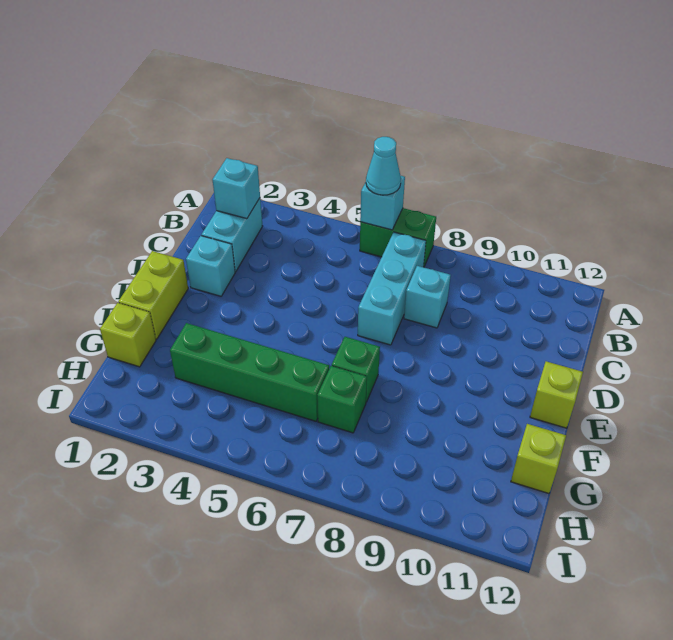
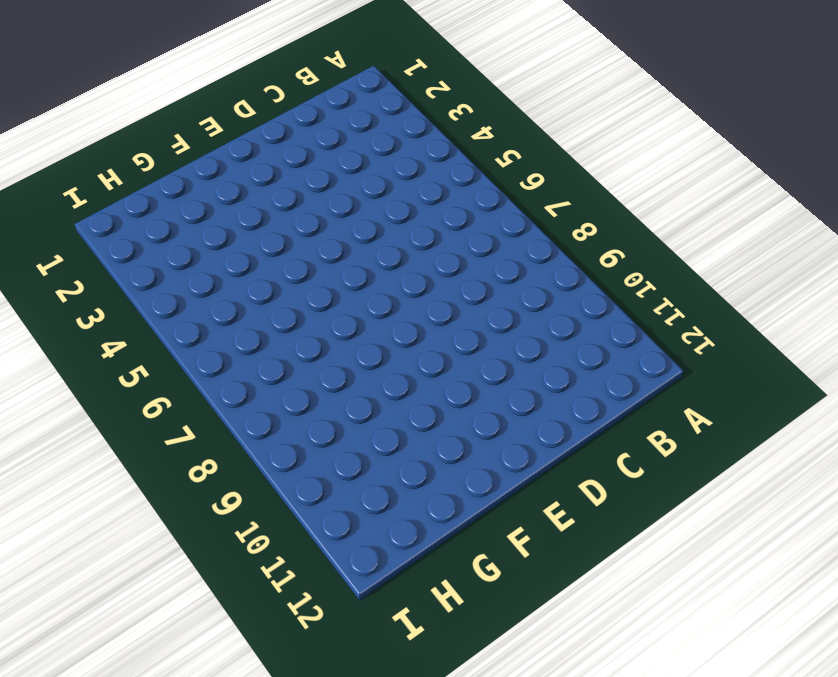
none -> green brick A6:A7 level 1
none -> cyan brick B2:C2 level 1
none -> cyan brick B7:D7 level 1

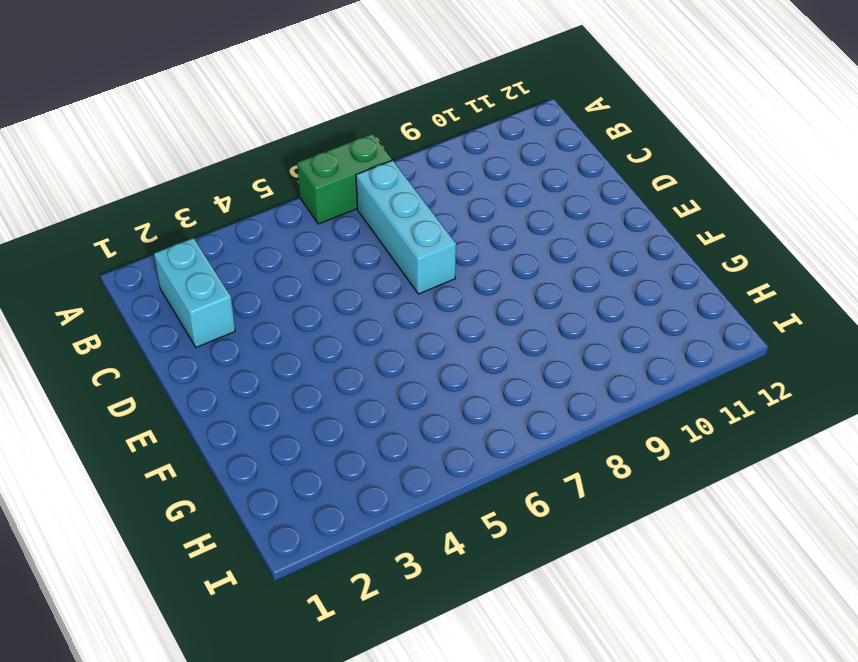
none -> cyan brick C8 level 1
none -> cyan brick D2 level 1
none -> lime brick E1:F1 level 1

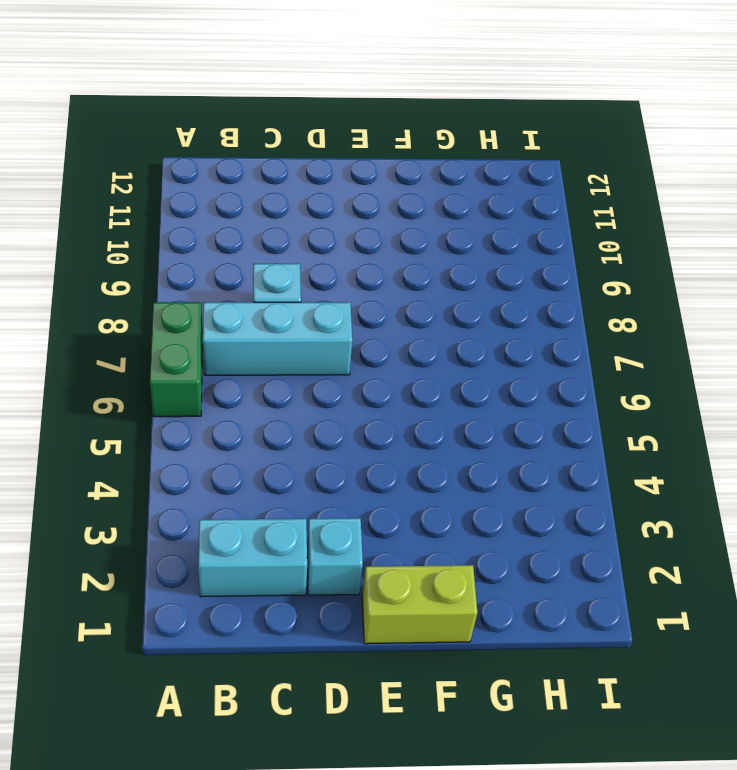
none -> lime brick E12 level 1
none -> green brick F7 level 1
none -> lime brick G1 level 1

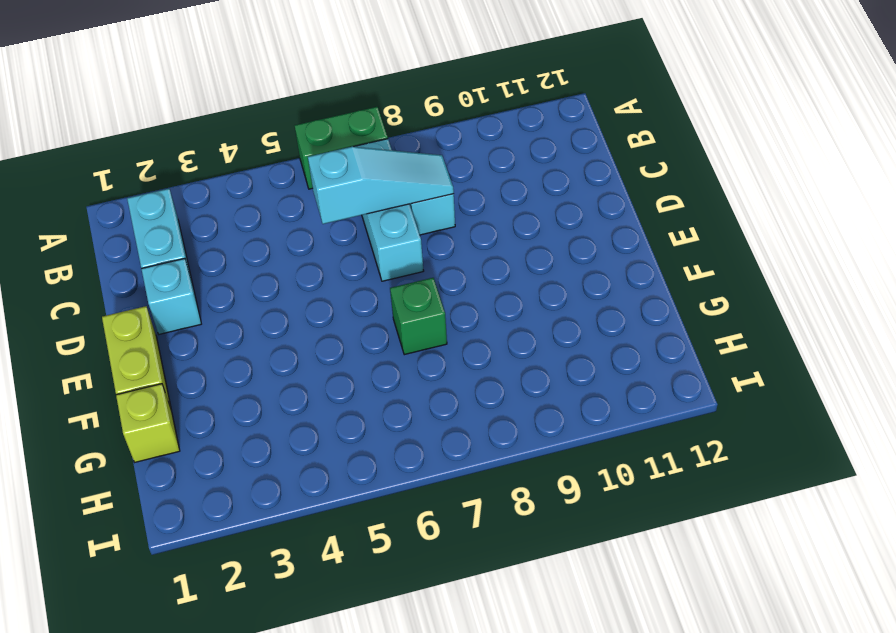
cyan slope C6:C8 level 2 top 6 -> none
none -> lime brick E12 level 1
none -> green brick G3:G6 level 1
none -> green brick G7 level 1

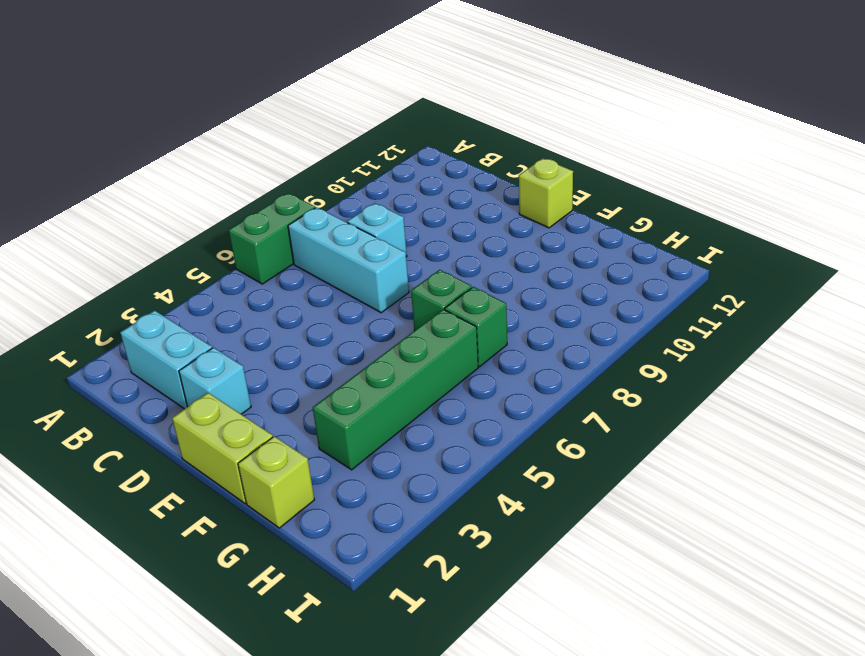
none -> lime brick G12 level 1
none -> cyan brick A6 level 2
none -> cyan brick B2 level 2

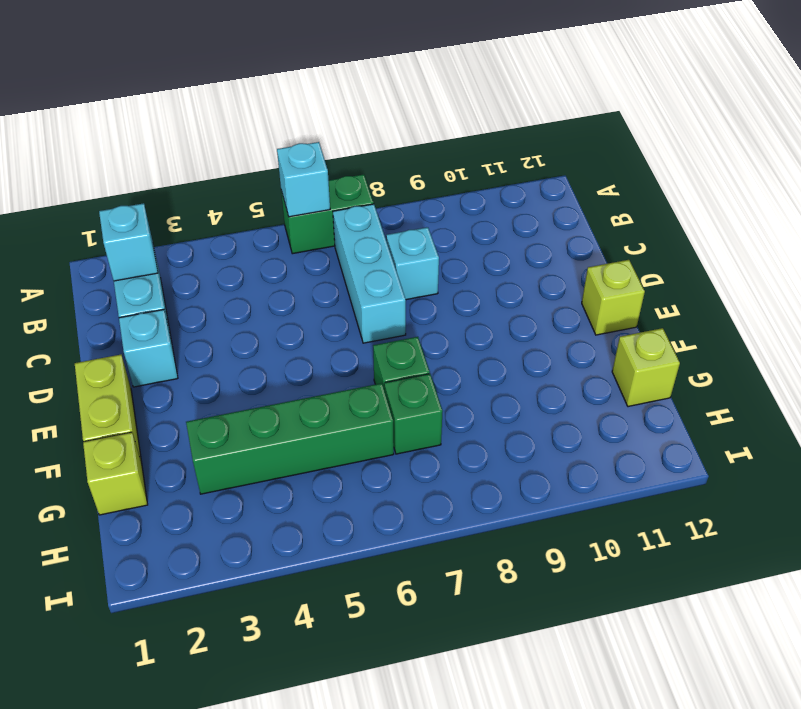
none -> cyan cone A6 level 3

